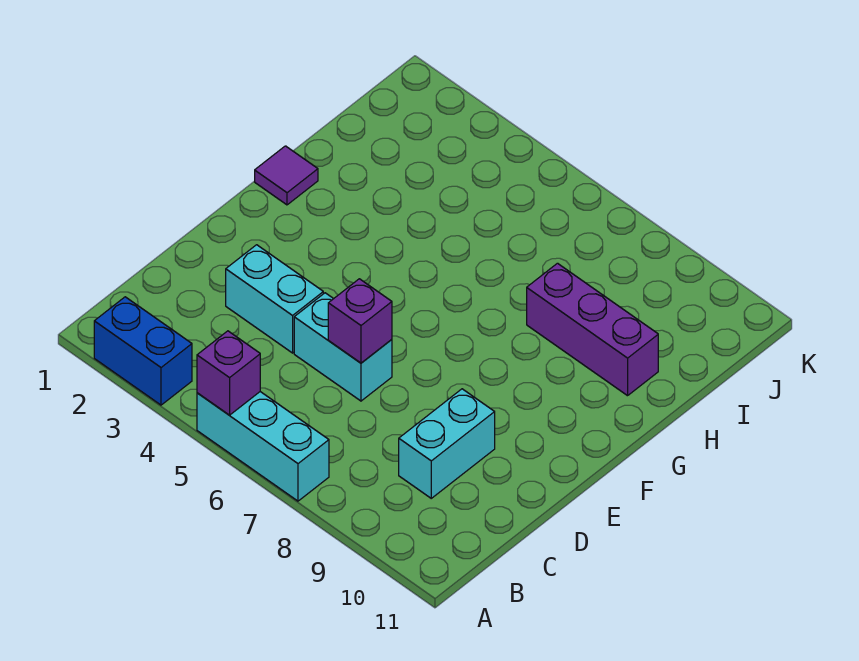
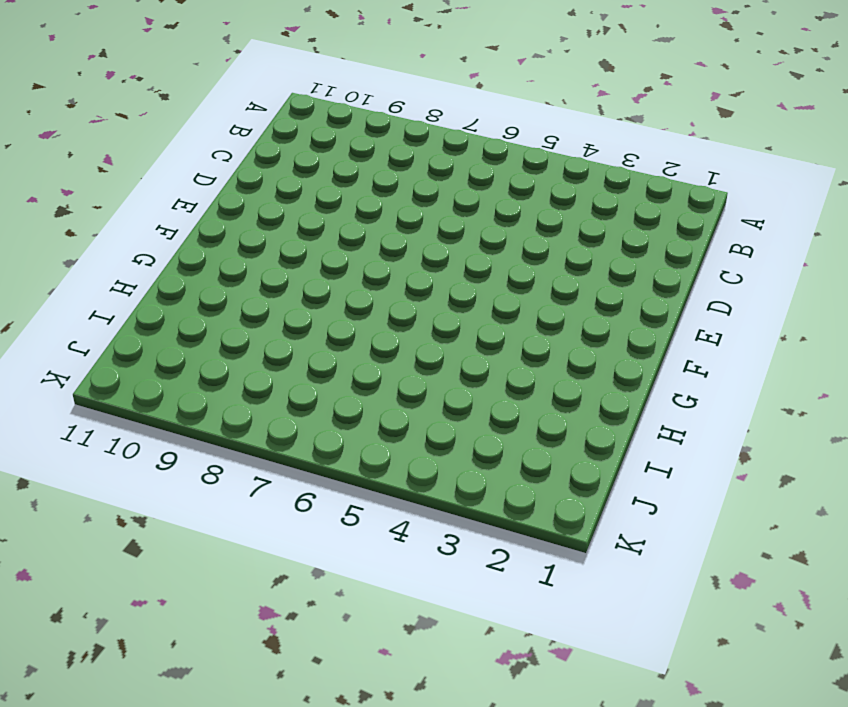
none -> blue brick A2:A3 level 1
none -> cyan brick A5:A7 level 1

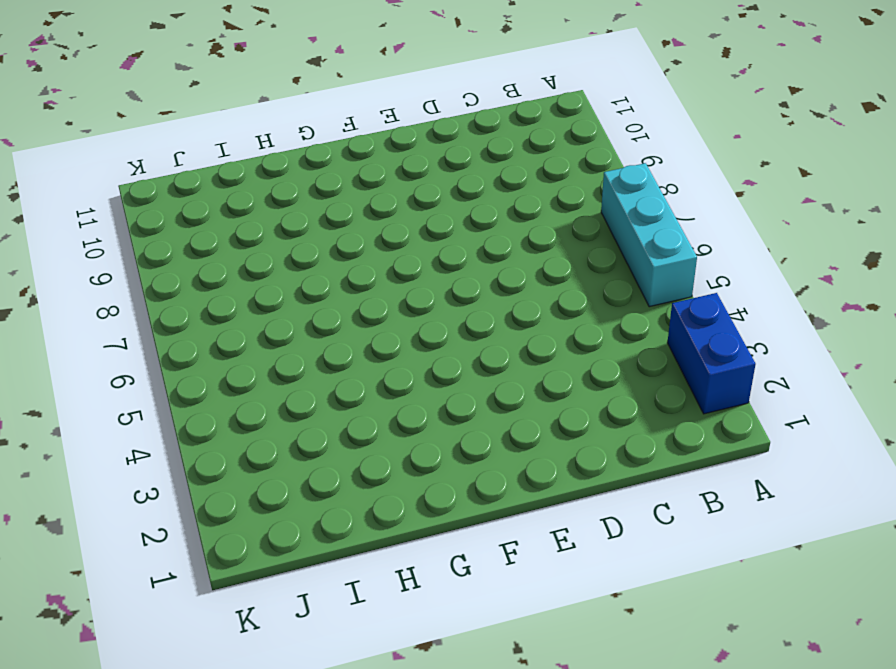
none -> cyan brick C9:D9 level 1
none -> cyan brick D3:D4 level 1

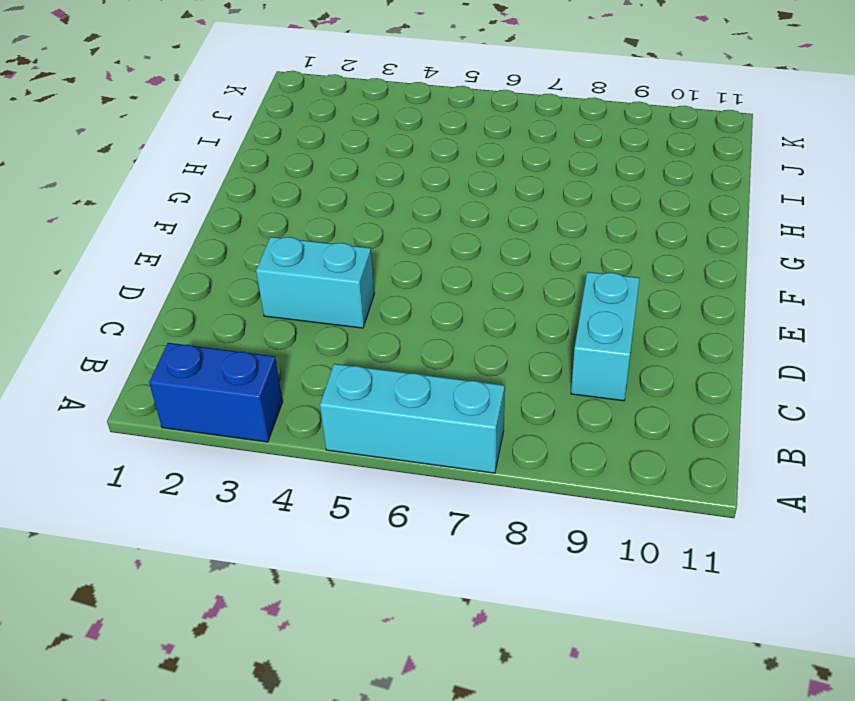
none -> cyan brick D5:D6 level 1
none -> purple tile G1 level 1

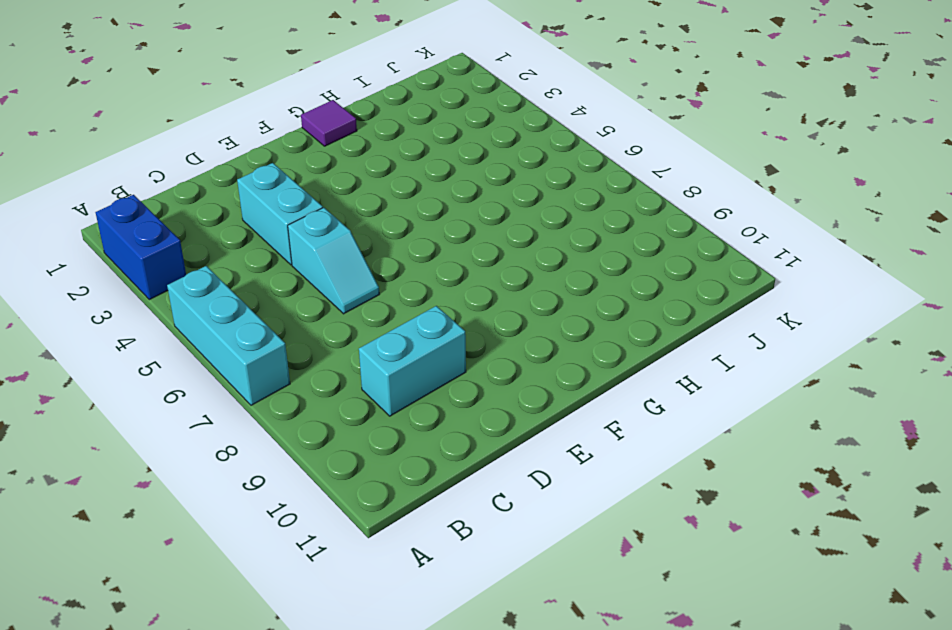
cyan slope D5:D6 level 1 top 5 -> cyan brick D5:D6 level 1
none -> purple brick H8:H10 level 1
none -> purple brick A5 level 2

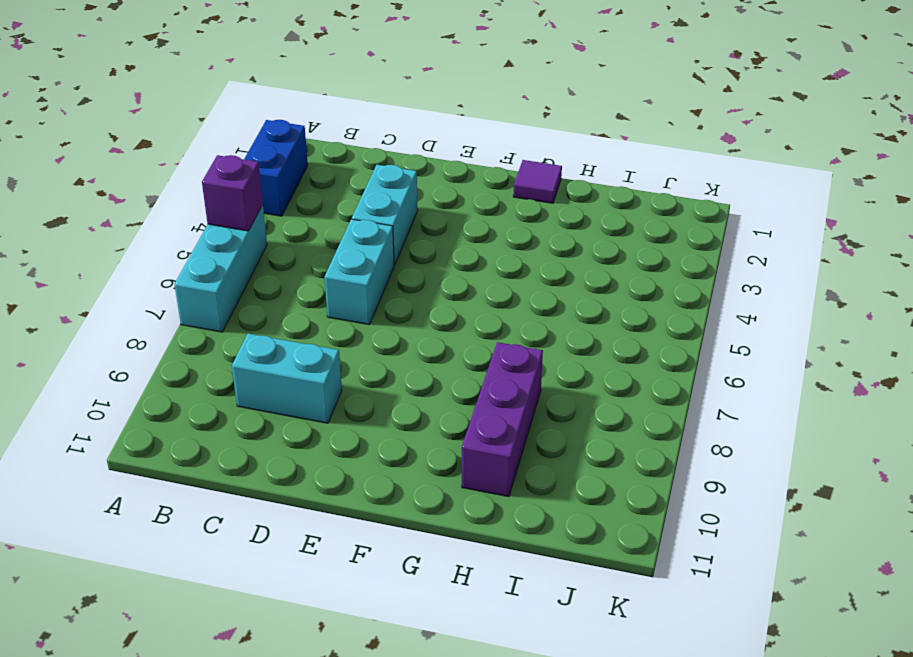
none -> purple brick D6 level 2

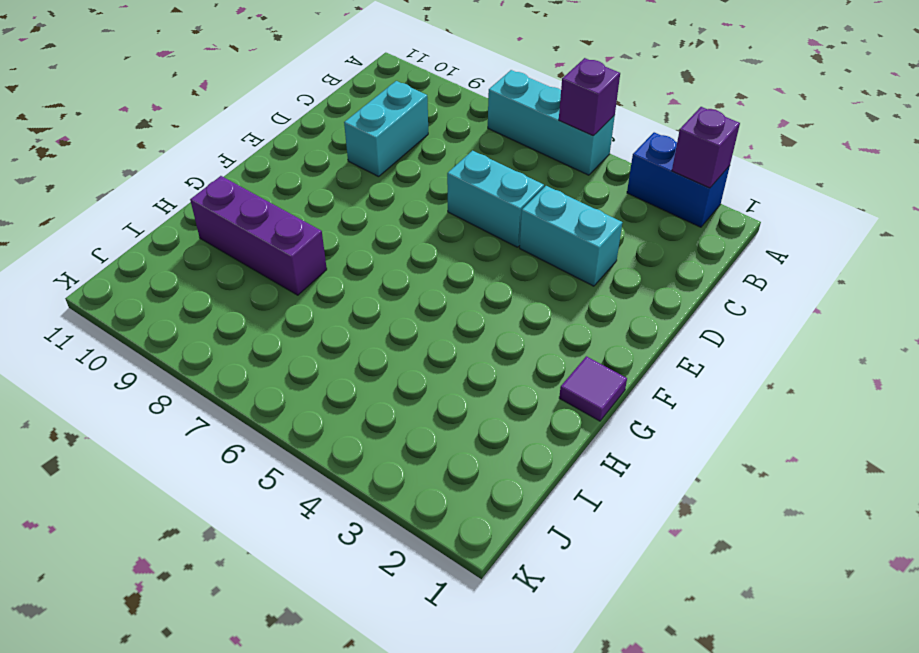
purple brick A2 level 2 -> purple brick D6 level 2

